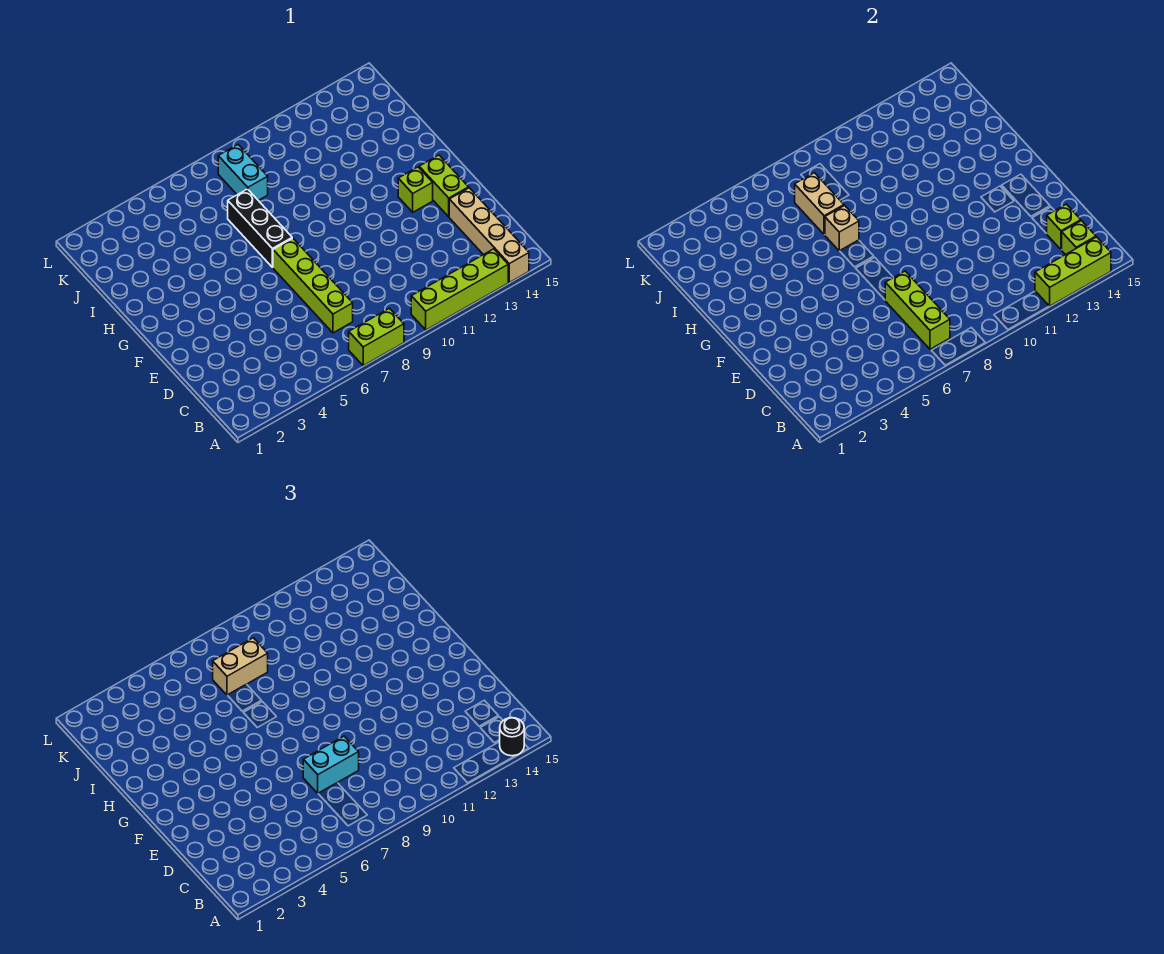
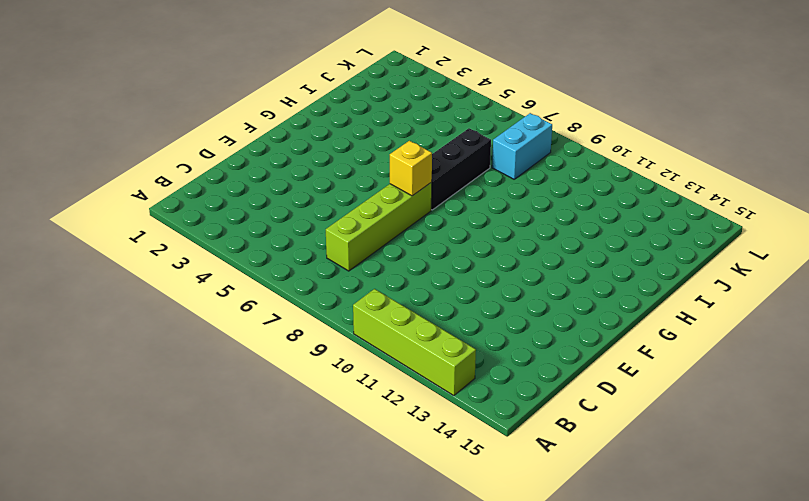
yellow brick F7 level 2 -> none
none -> lime brick A7:A8 level 1
none -> tan brick A14:D14 level 1
none -> lime brick E14:F14 level 1

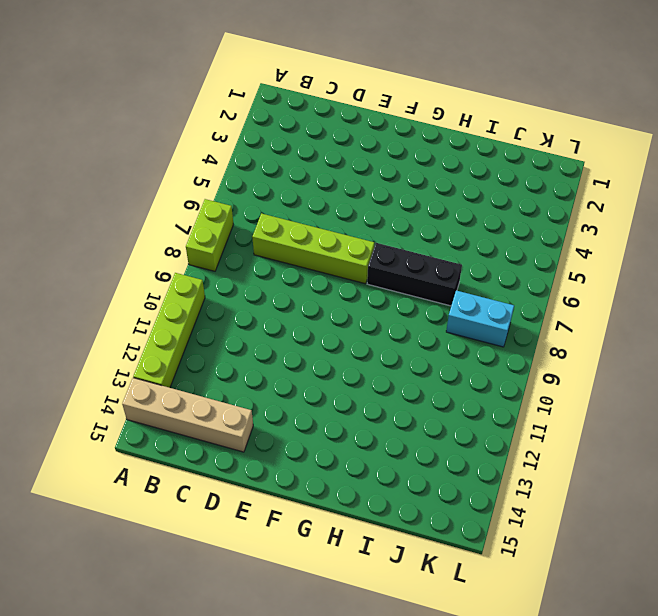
none -> lime brick E14:F14 level 1
none -> lime brick F13 level 1
none -> lime brick A12:A14 level 2

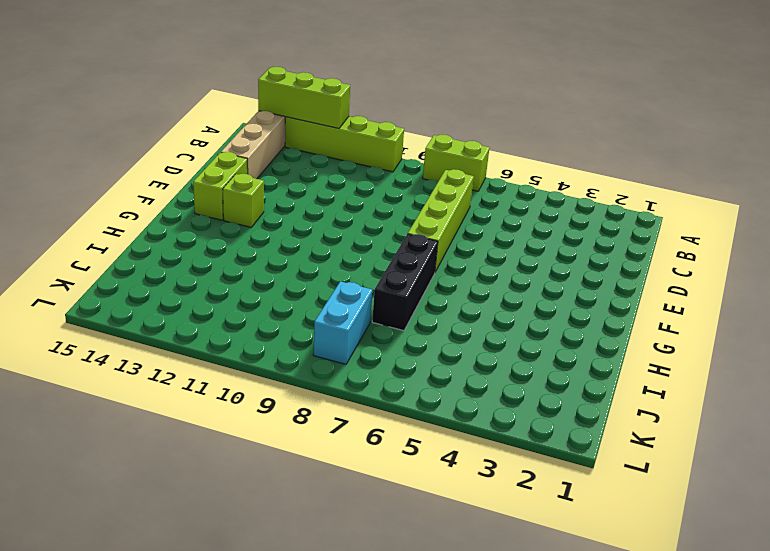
none -> lime brick B7:D7 level 2
none -> lime brick B14 level 2
none -> lime brick C14 level 2

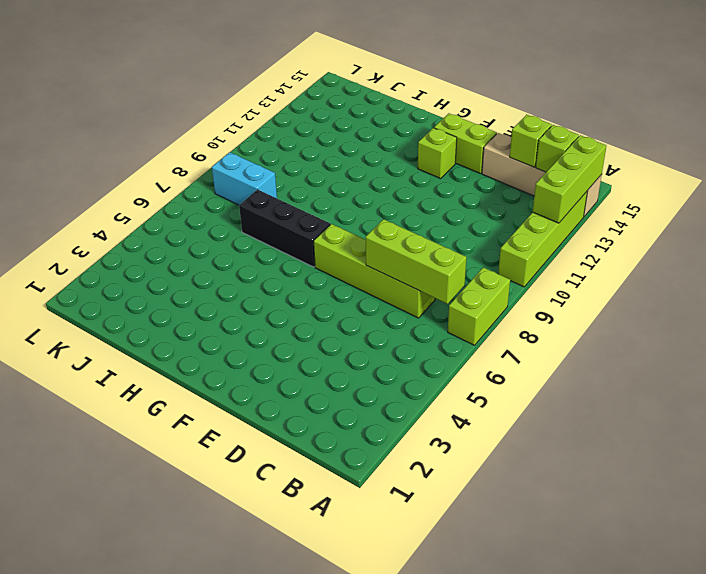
none -> tan brick H7 level 2
none -> tan brick I7:J7 level 2
none -> black round brick A14 level 3

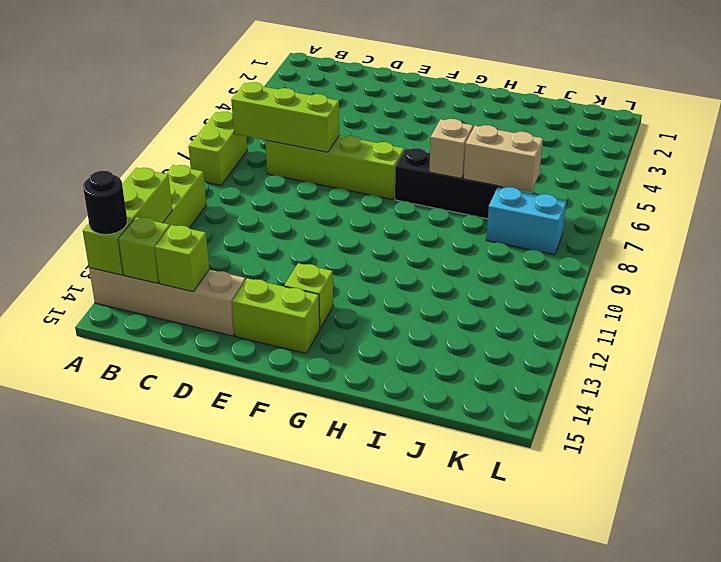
none -> cyan brick D7:D8 level 3
none -> tan brick J7:J8 level 3

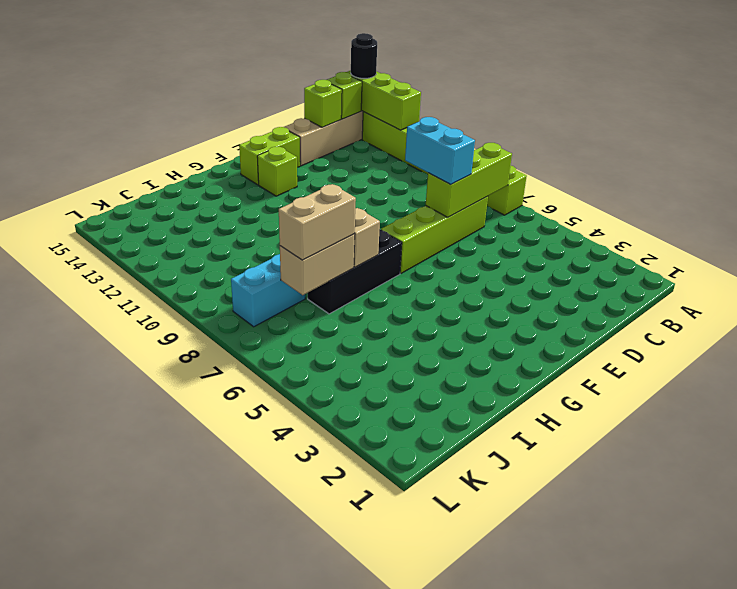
tan brick I7:J7 level 3 -> tan brick J7:J8 level 3

